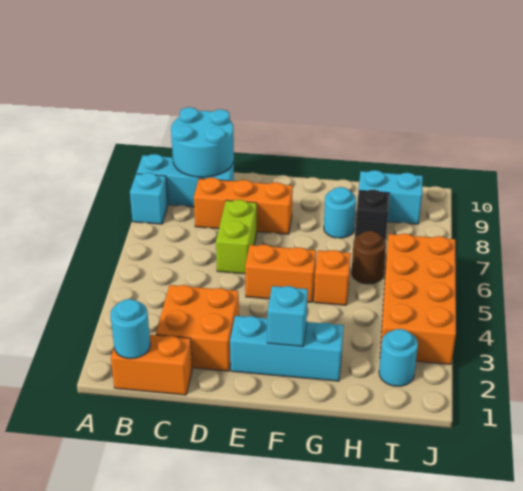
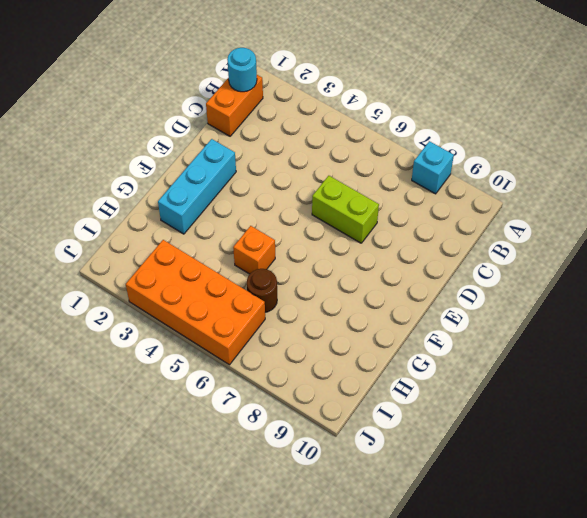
none -> cyan brick A9:C9 level 1
none -> orange brick C2:D3 level 1
none -> orange brick C8:E8 level 1

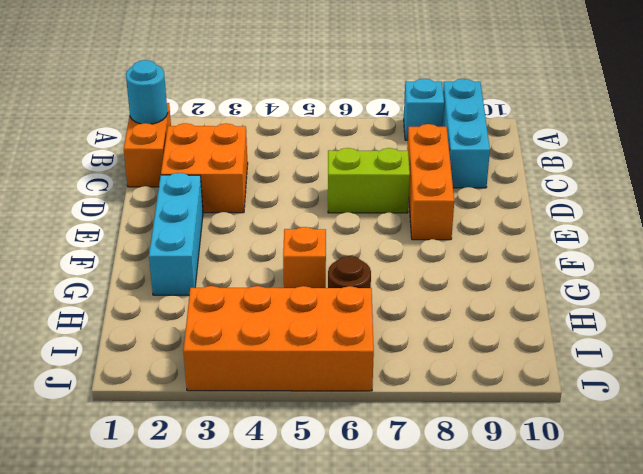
none -> orange brick E5:F5 level 1
none -> cyan round brick G8 level 1
none -> black brick H8 level 1

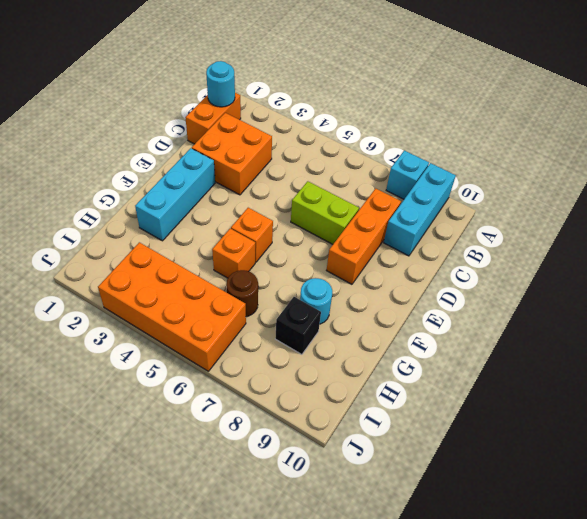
orange brick F5 level 1 -> orange brick E5:F5 level 1
none -> cyan brick H9:I9 level 1
none -> cyan round brick I2 level 1
none -> cyan round brick B9:C10 level 2

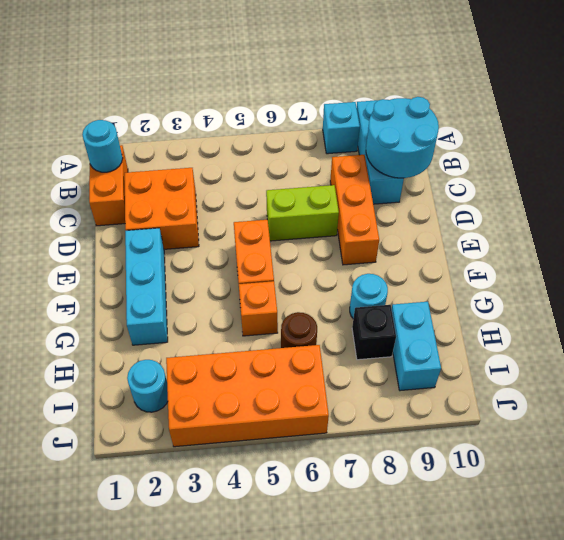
none -> cyan brick F2 level 2

